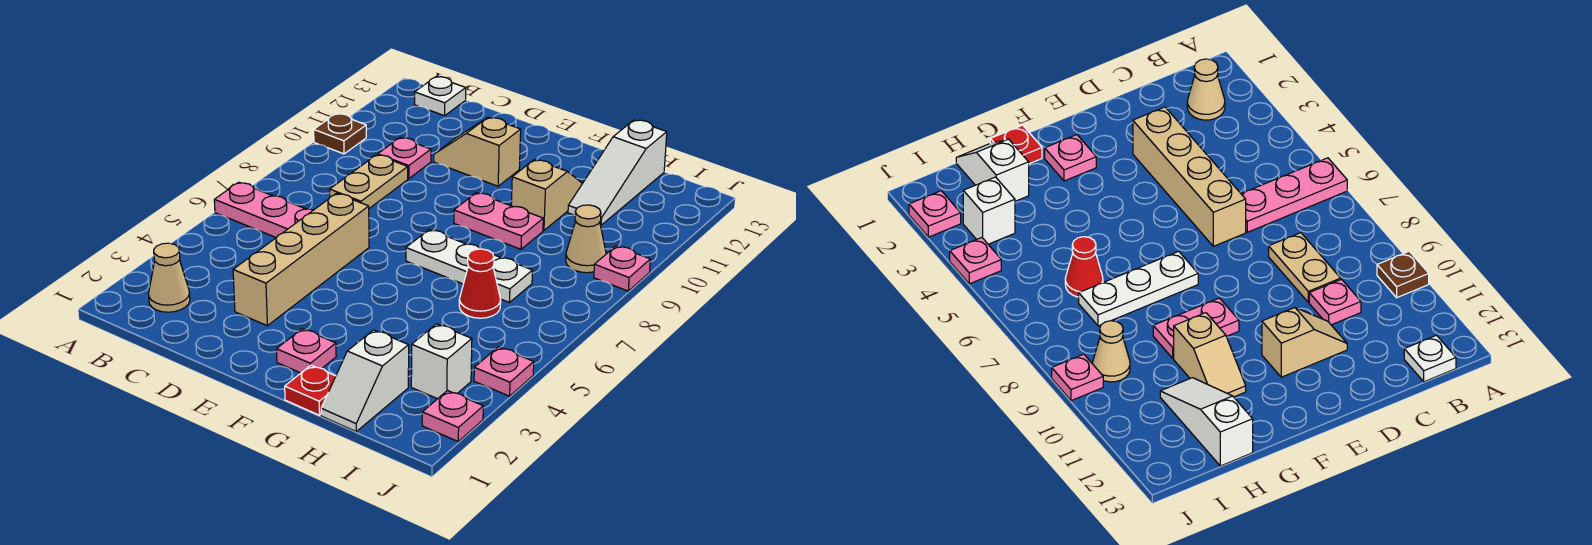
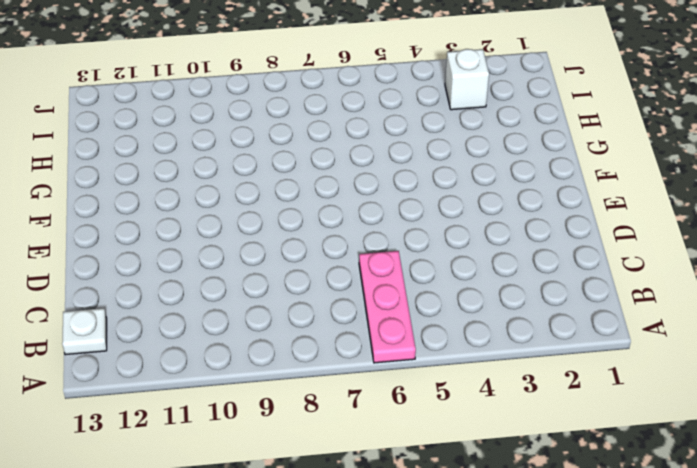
none -> brown plate A10 level 1
none -> tan cone B2 level 1
none -> tan plate C8:C9 level 1

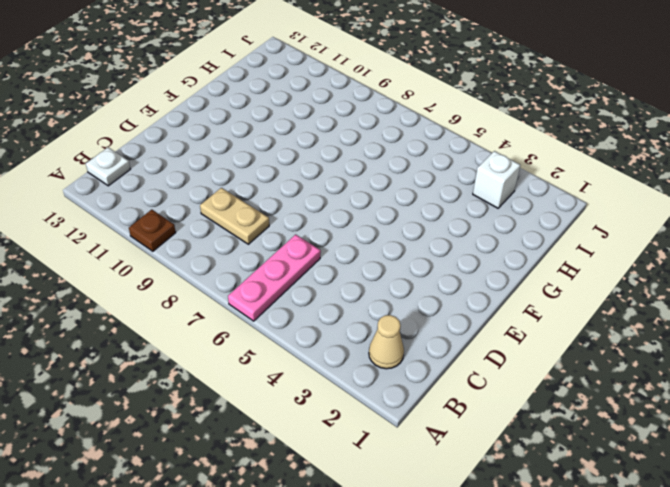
none -> pink plate C10 level 1
none -> tan brick D3:D6 level 1
none -> tan slope D11:E11 level 1 top E

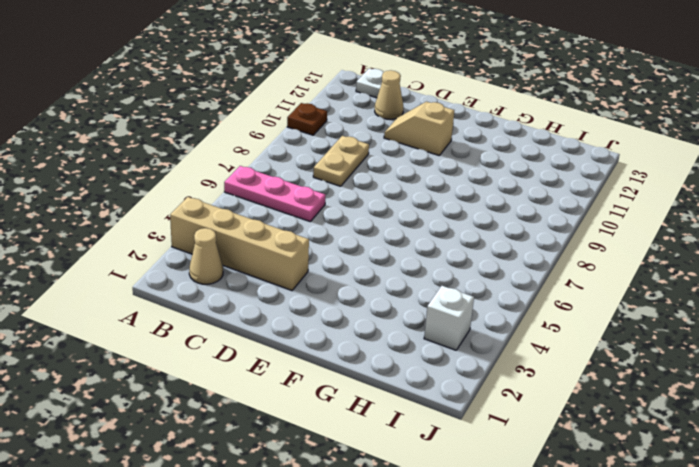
tan brick A3:D3 level 1 -> tan brick D3:D6 level 1
tan cone C12 level 1 -> tan cone I9 level 1
none -> pink plate C10 level 1
none -> pink plate F2 level 1
none -> white plate F7:H7 level 1

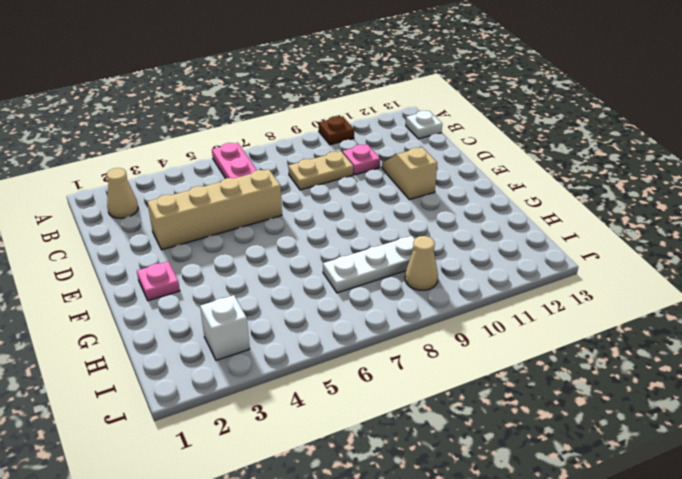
white plate H7:H9 level 1 -> white plate F7:H7 level 1
none -> pink plate F9:G9 level 1
none -> red plate G1 level 1
none -> tan slope G10:G11 level 1 top 10

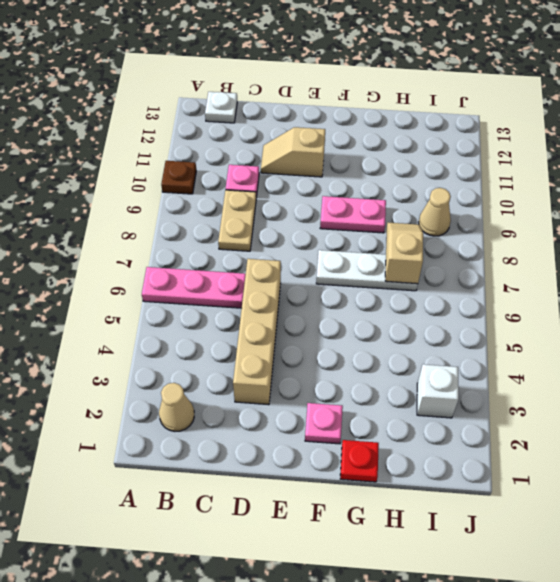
tan slope H7:H8 level 2 top 7 -> tan slope G10:G11 level 1 top 10
none -> white slope H1:H2 level 1 top 2
none -> red cone H6 level 1
none -> white slope H11:H13 level 1 top 13

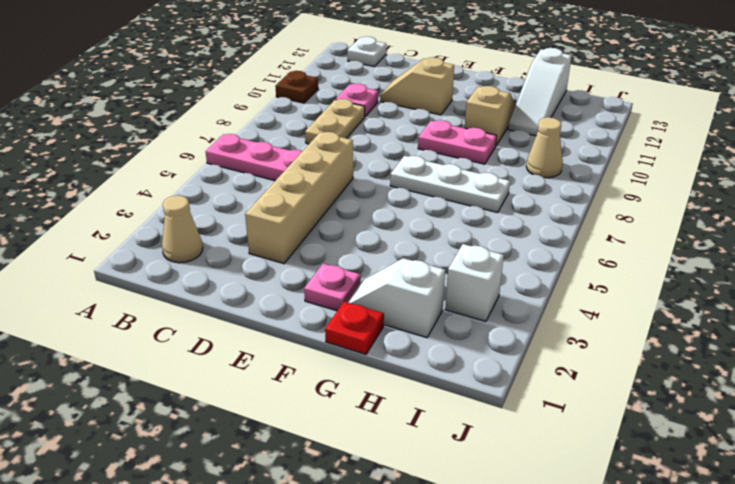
white slope G2:H2 level 1 top H -> white slope H1:H2 level 1 top 2
none -> red cone H6 level 1
none -> pink plate J2 level 1
none -> pink plate J4 level 1

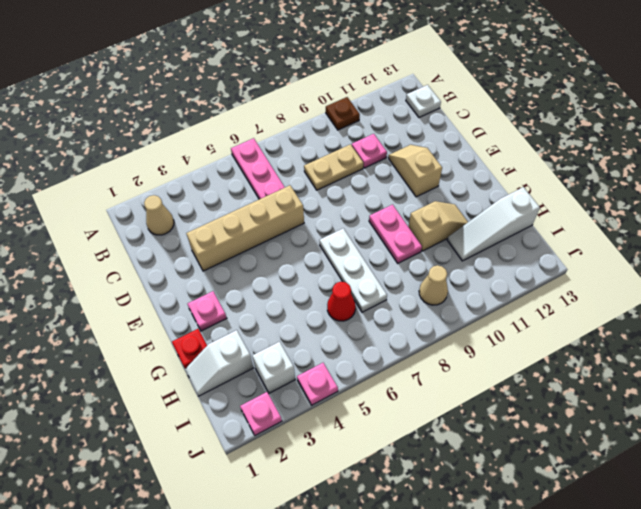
none -> pink plate J9 level 1

